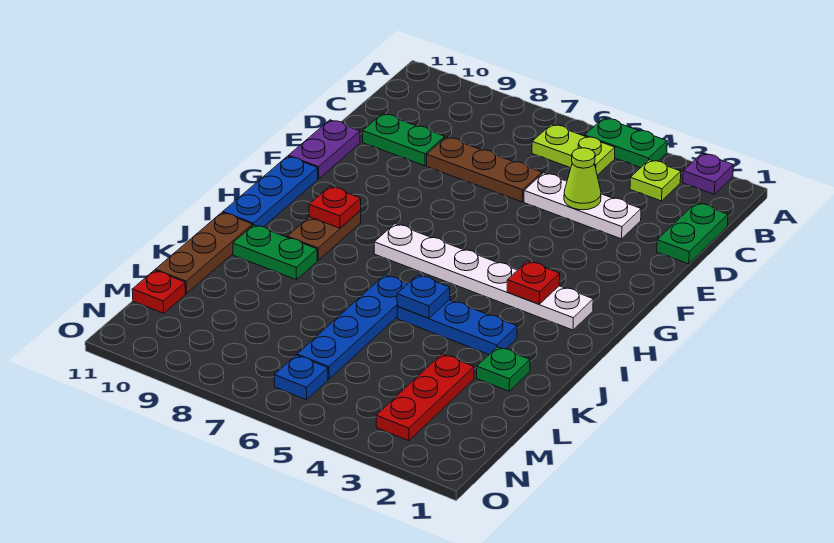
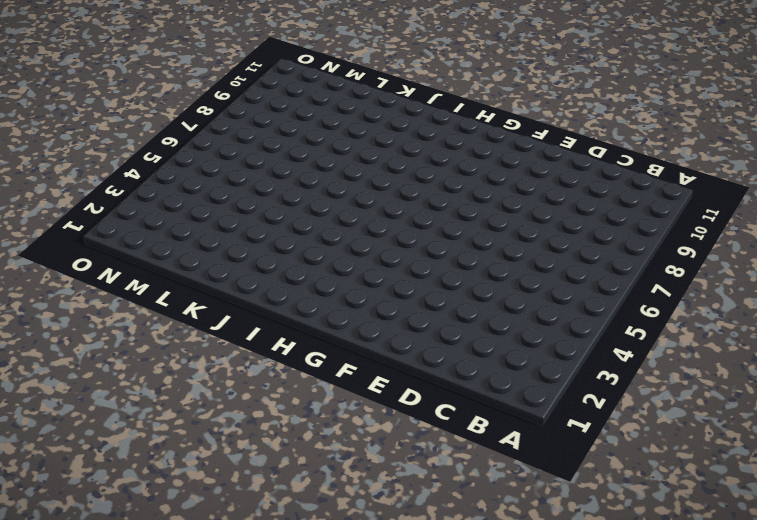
none -> purple plate A2 level 1
none -> green plate A4:A5 level 1
none -> lime plate B3 level 1

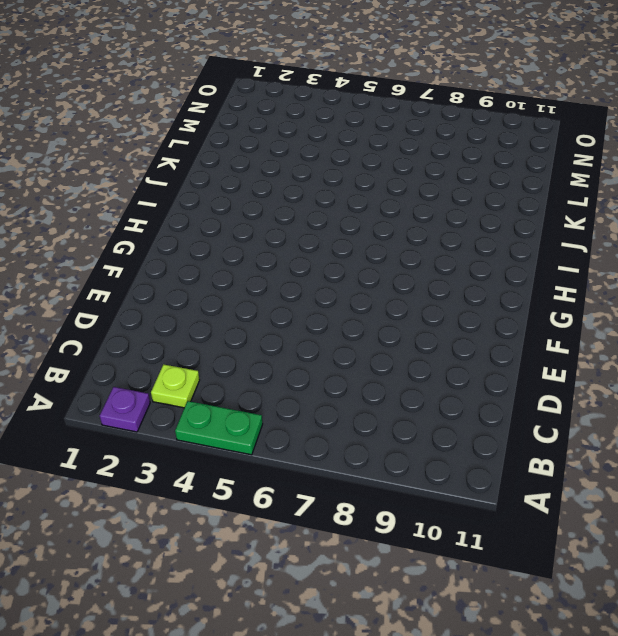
none -> lime plate B5:B6 level 1
none -> green plate C1:D1 level 1
none -> white plate D3:D5 level 1

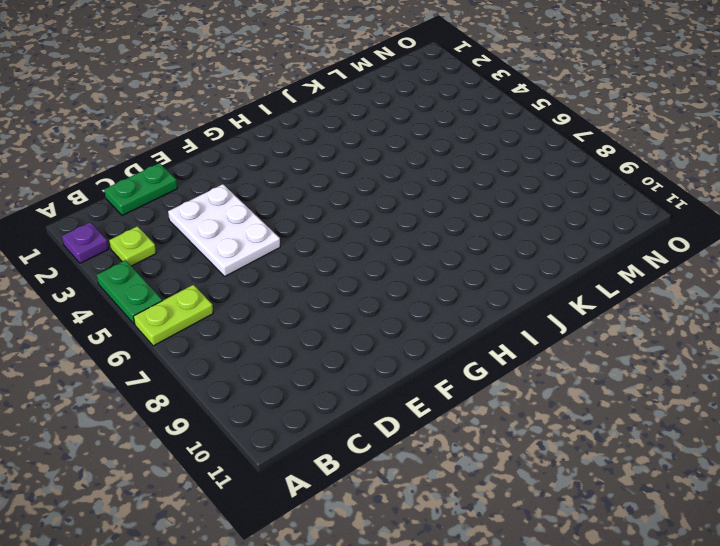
lime plate A6:B6 level 1 -> lime plate B5:B6 level 1
white plate D3:E5 level 1 -> white plate D3:D5 level 1
none -> brown plate D6:D8 level 1
none -> green plate D9:D10 level 1
none -> purple plate E11:F11 level 1

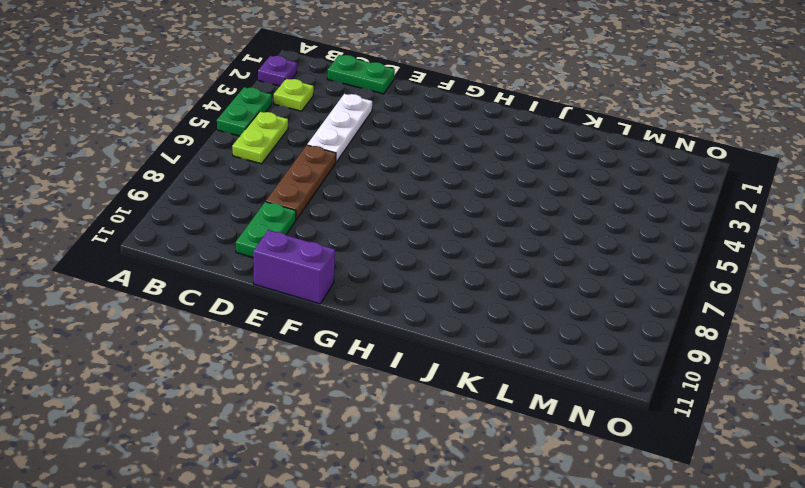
purple brick E11:F11 level 1 -> purple plate E11:F11 level 1
none -> blue plate G11:I11 level 1
none -> white plate H2:H7 level 1
none -> brown plate H9:I9 level 1

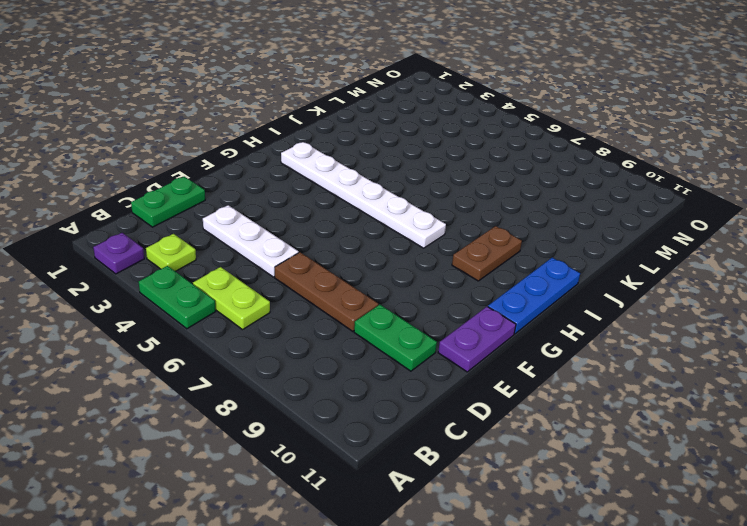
none -> blue plate J3:J5 level 1
none -> blue plate J6:M6 level 1
none -> green plate J9:J10 level 1

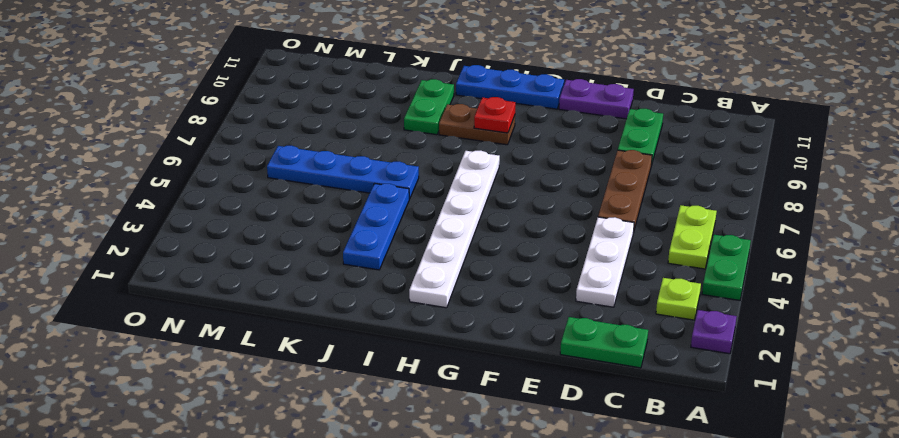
none -> brown plate J11:L11 level 1
none -> green plate K2 level 1
none -> red plate L3:N3 level 1

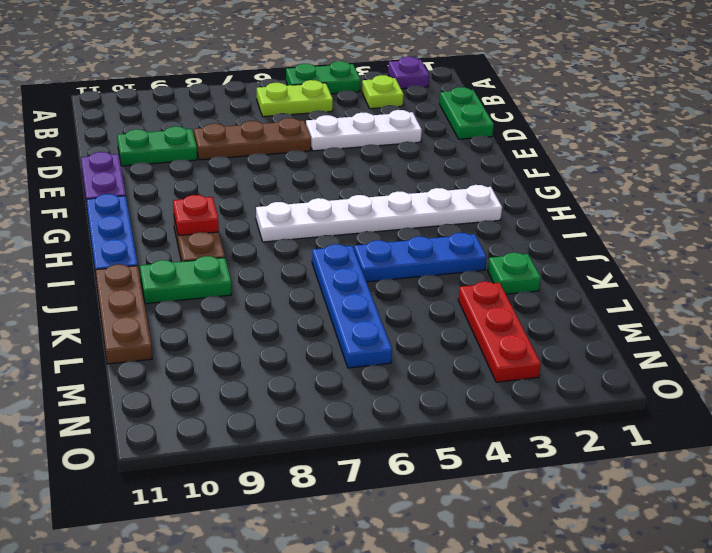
none -> red plate M11 level 1
none -> blue plate N6 level 1
none -> lime cone D4 level 2

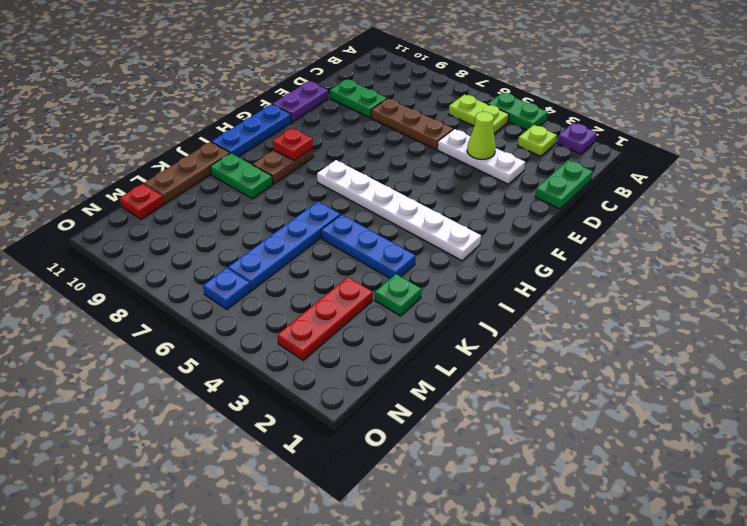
none -> red plate H3 level 2
none -> blue plate J5 level 2

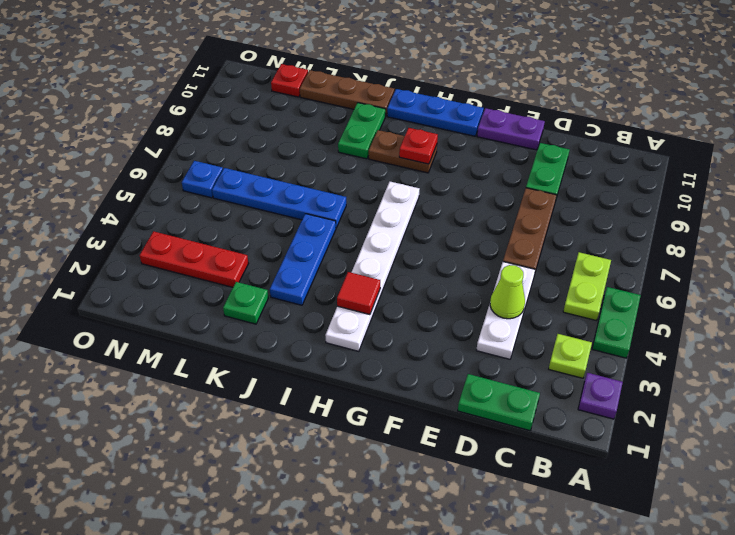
red tile H3 level 2 -> red plate H3 level 2
none -> blue plate J5 level 2

